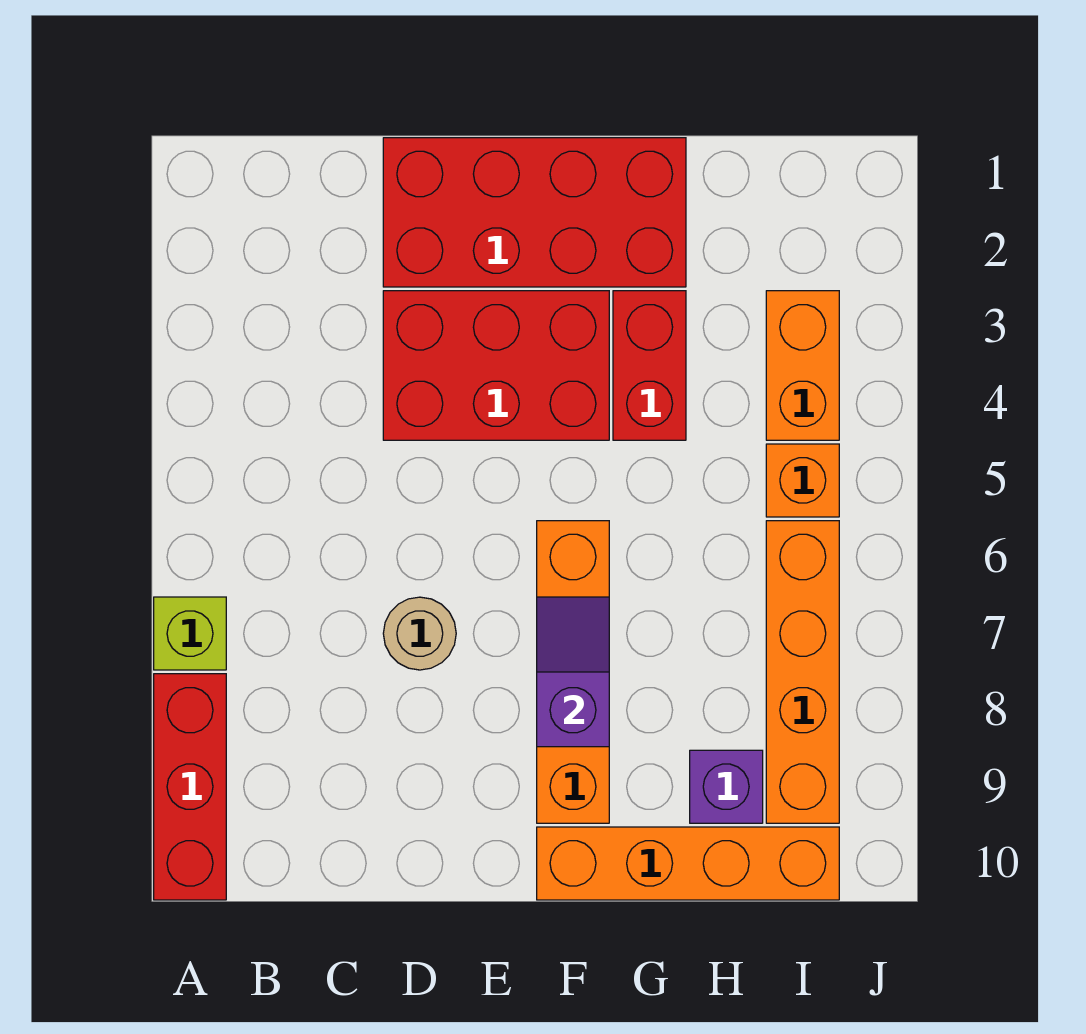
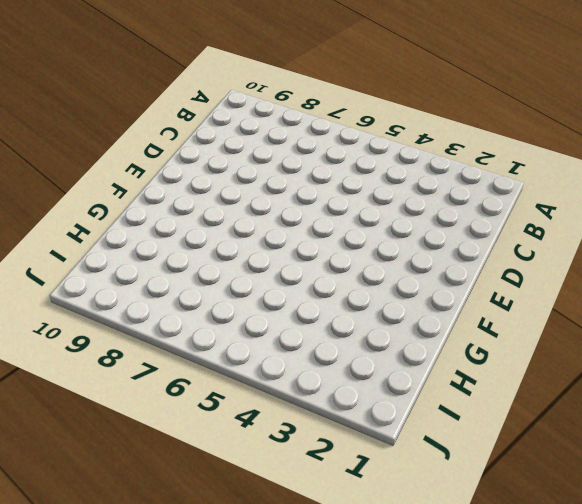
none -> lime brick A7 level 1
none -> red brick A8:A10 level 1
none -> red brick D1:G2 level 1

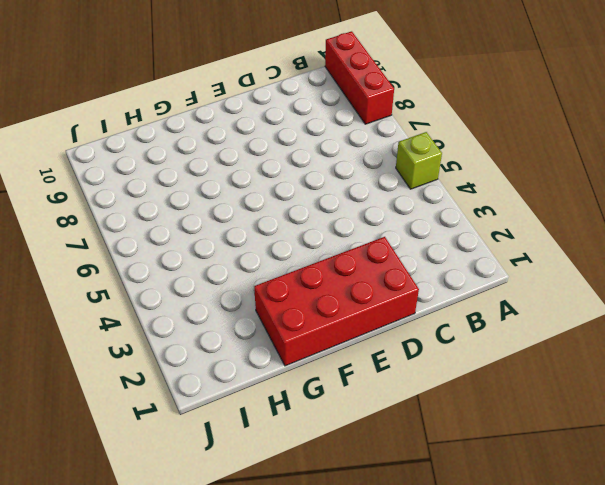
lime brick A5 level 1 -> lime brick A7 level 1
none -> red brick D3:F4 level 1
none -> tan round brick D7 level 1
none -> orange brick F6:F9 level 1

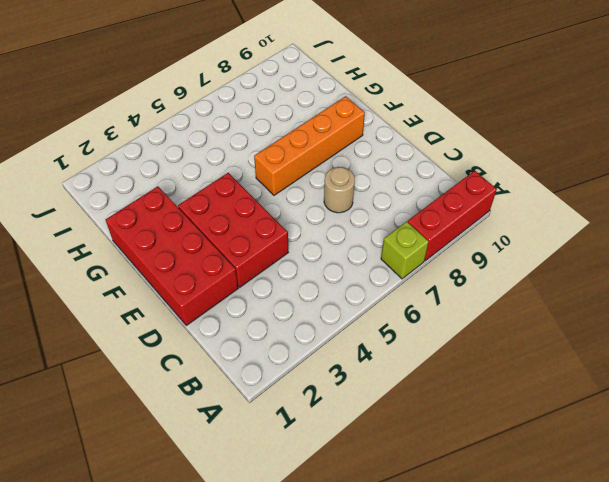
none -> orange brick F10:I10 level 1
none -> red brick G3:G4 level 1
none -> purple brick H9 level 1

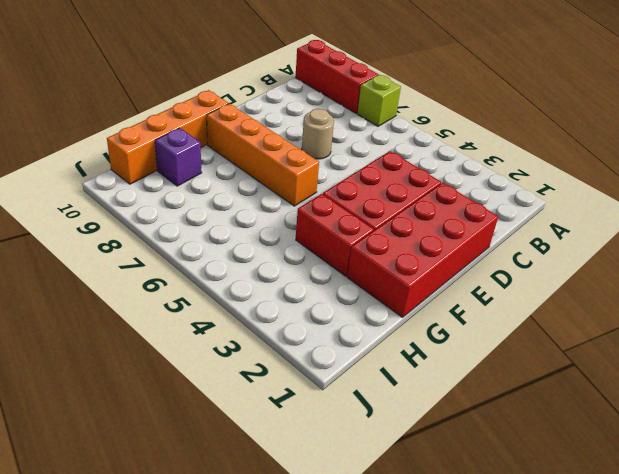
none -> orange brick I3:I4 level 1
none -> orange brick I5 level 1
none -> orange brick I6:I9 level 1

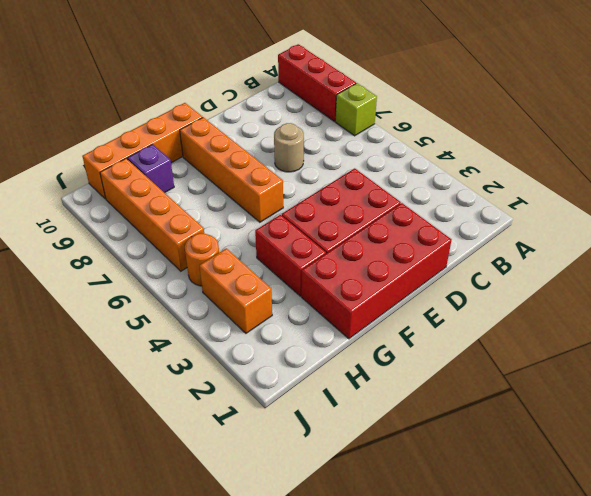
orange round brick I5 level 1 -> orange brick I5 level 1
none -> purple slope F7:F8 level 2 top 8

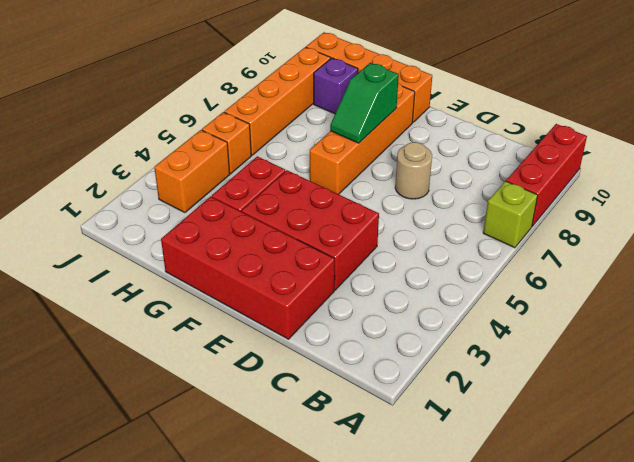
green slope F7:F8 level 2 top 8 -> purple slope F7:F8 level 2 top 8

